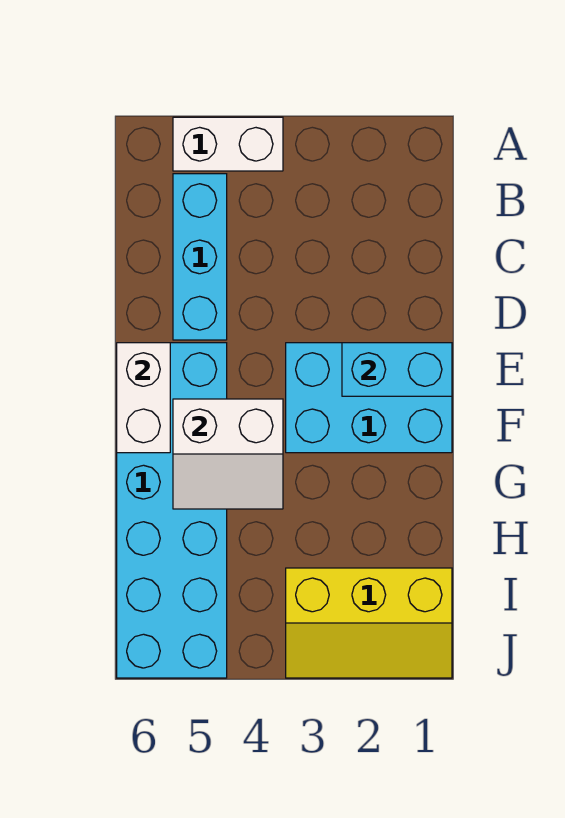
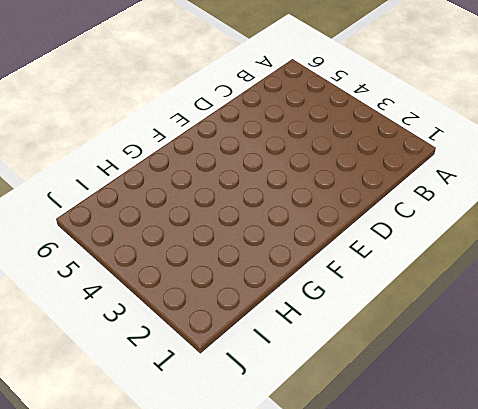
none -> white brick A4:A5 level 1
none -> cyan brick B5:D5 level 1

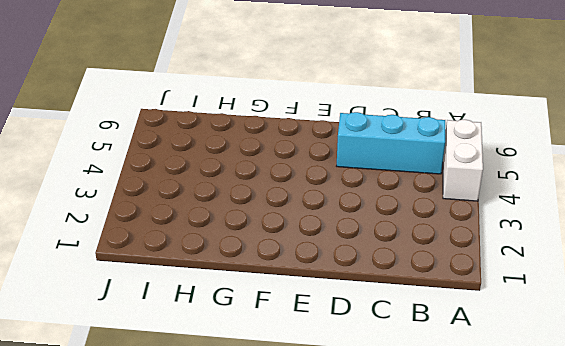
none -> cyan brick E1:F3 level 1
none -> cyan brick E5:J6 level 1

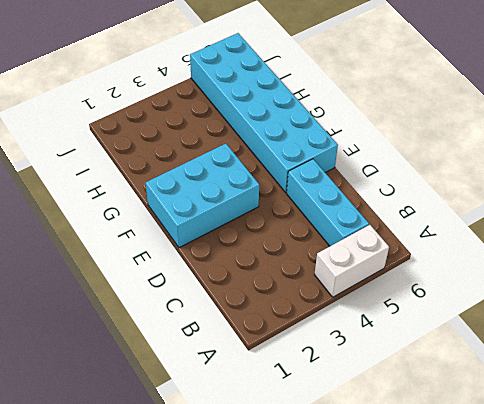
none -> yellow slope I1:J3 level 1 top I
none -> cyan brick E1:E2 level 2

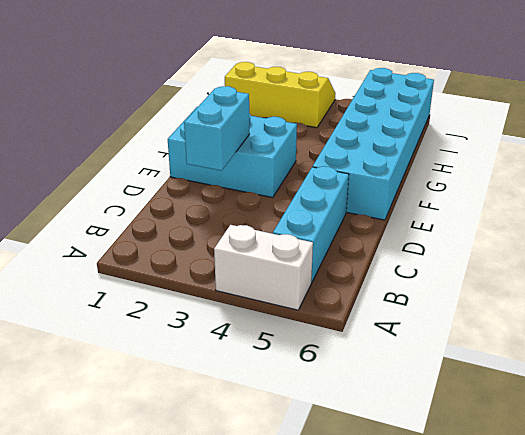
cyan brick D2:E2 level 2 -> cyan brick E1:E2 level 2
none -> white brick E6:F6 level 2
none -> white slope F4:G5 level 2 top F

